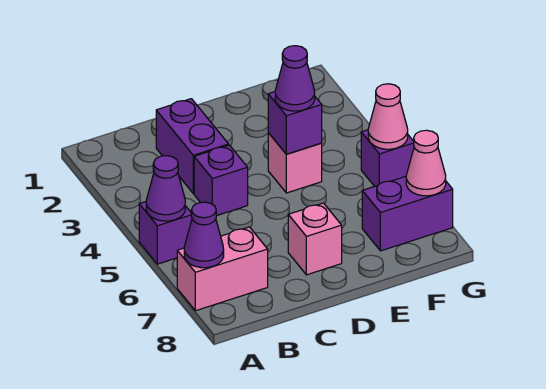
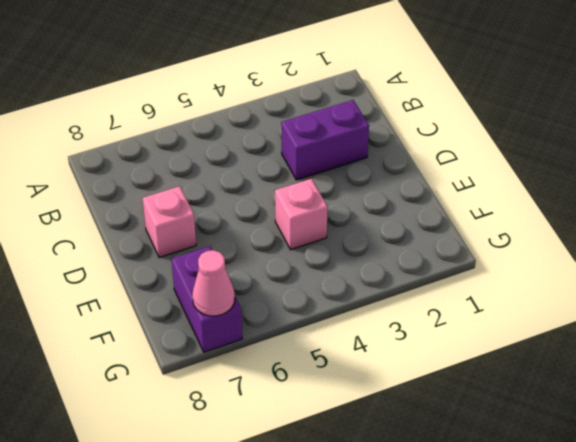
none -> purple brick A5 level 1
none -> pink brick A7:B7 level 1
none -> purple brick C4 level 1

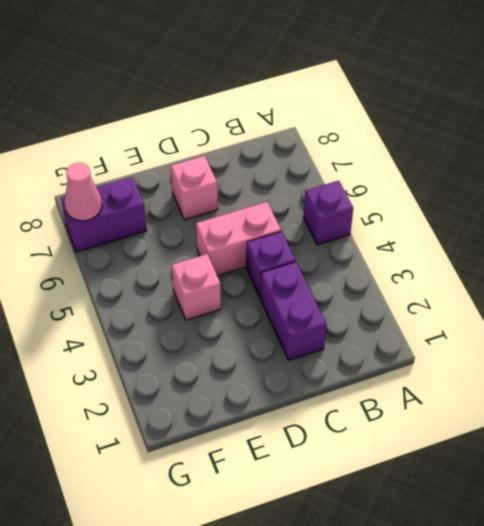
pink brick C5:D5 level 1 -> pink brick A7:B7 level 1
none -> purple brick G5 level 1
none -> purple cone A5 level 2
none -> purple cone A7 level 2

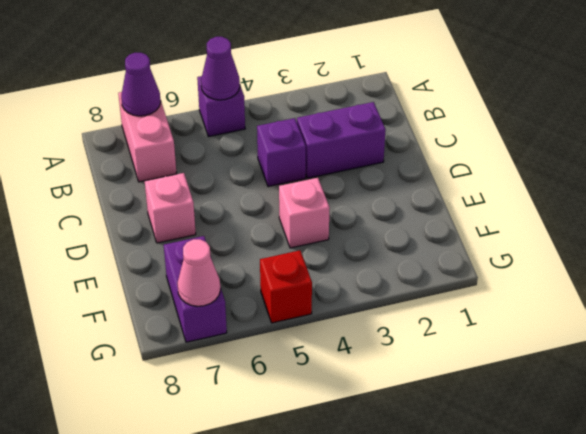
red brick G5 level 1 -> purple brick G5 level 1
none -> purple brick E4 level 2
none -> pink cone G5 level 2
none -> purple cone E4 level 3

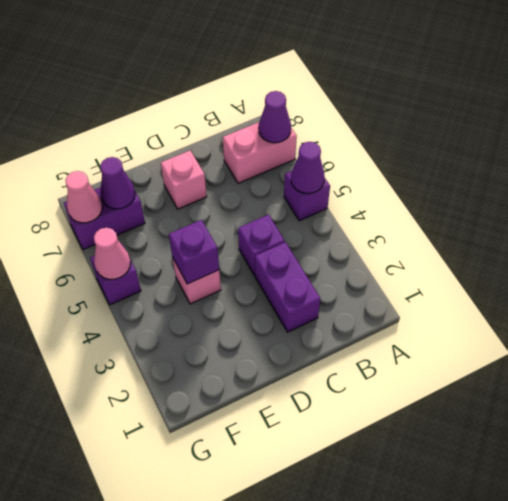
purple cone F7 level 2 -> purple cone E4 level 3

